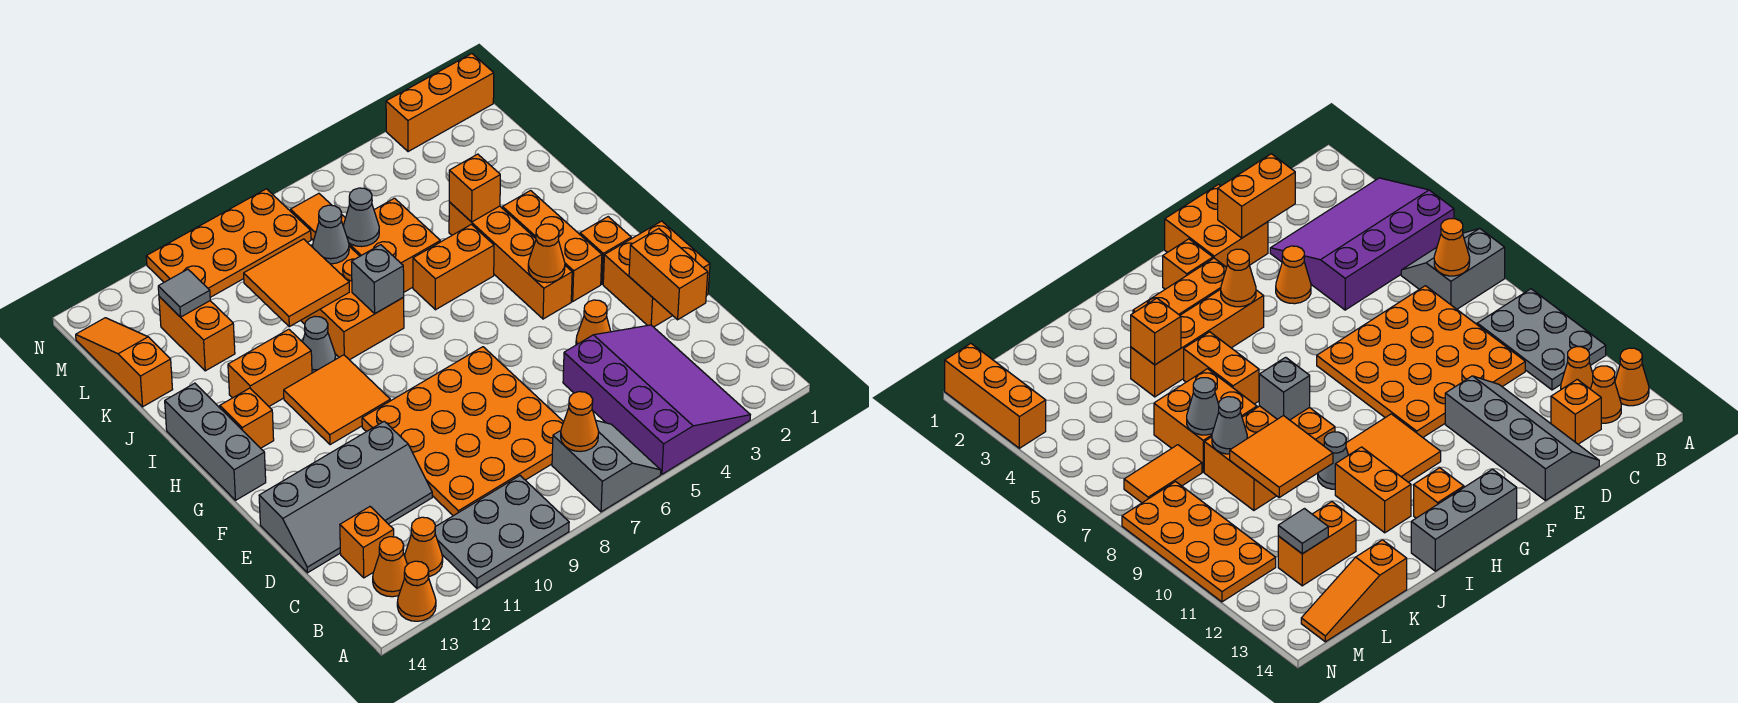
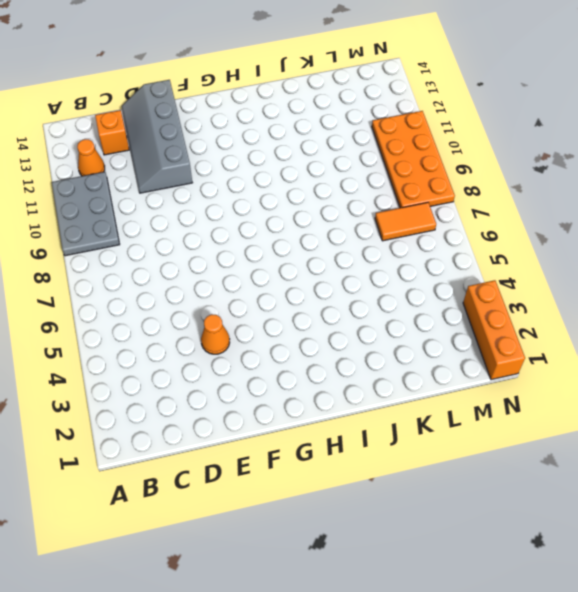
none -> purple slope A3:D5 level 1 top 5
none -> grey slope A6:B7 level 1 top 7
none -> orange cone A13 level 1
none -> orange cone B13 level 1

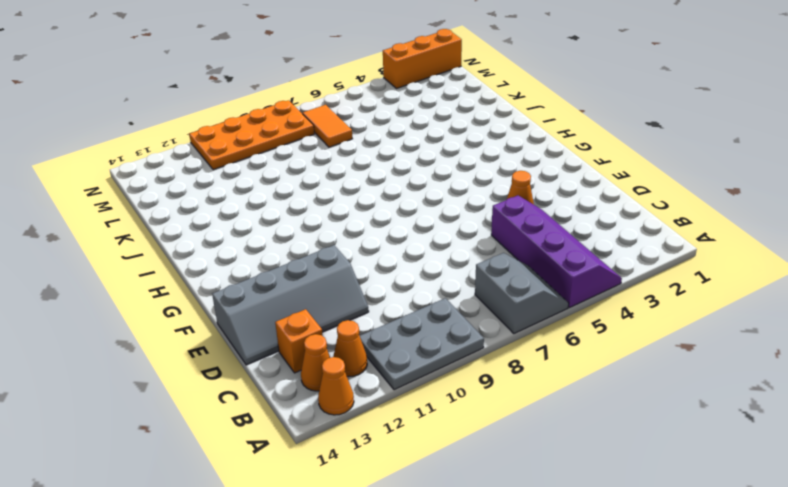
purple slope A4:D5 level 1 top 5 -> purple slope A3:D5 level 1 top 5
none -> orange plate C7:F10 level 1
none -> orange brick E1:F2 level 1
none -> orange brick G2 level 1
none -> orange brick G3:I3 level 1

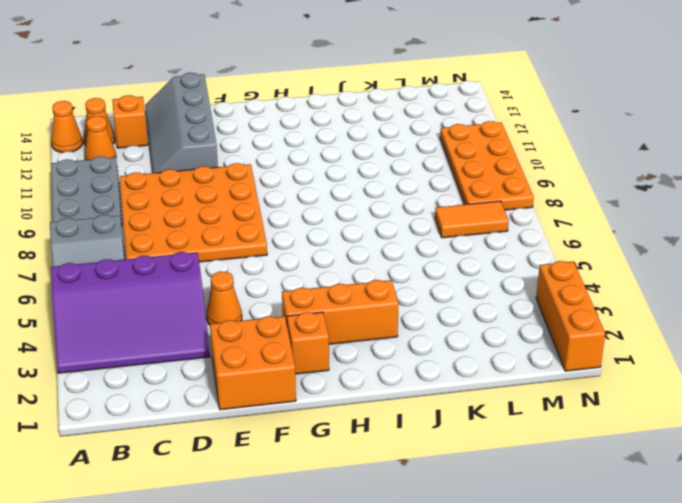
none -> orange brick G4:J4 level 1
none -> orange tile G10:H11 level 1
none -> grey brick G14:I14 level 1
none -> orange brick H13 level 1

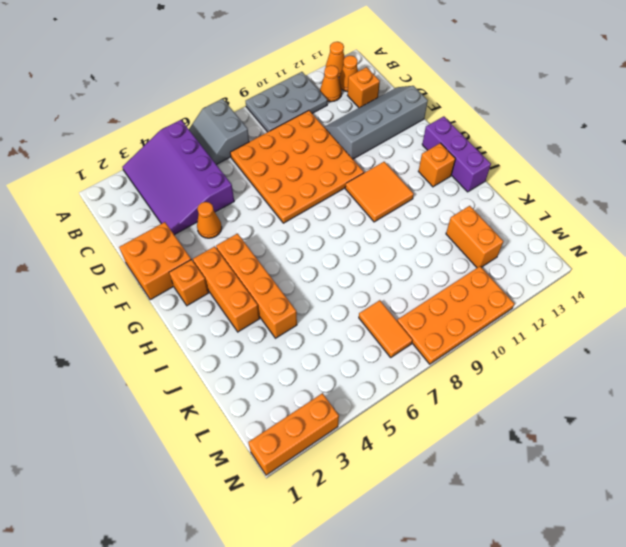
purple brick G14:I14 level 1 -> grey brick G14:I14 level 1
none -> orange brick I5:I6 level 1
none -> orange brick I8:K9 level 1
none -> grey cone I10 level 1
none -> orange brick I11:I12 level 1

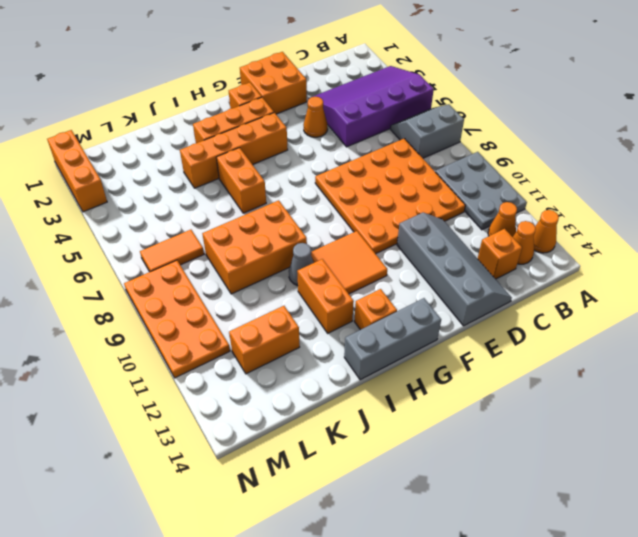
none -> orange brick J6:K7 level 1
none -> orange slope K14:M14 level 1 top K
none -> orange cone B7 level 2
none -> orange brick D2:E2 level 2

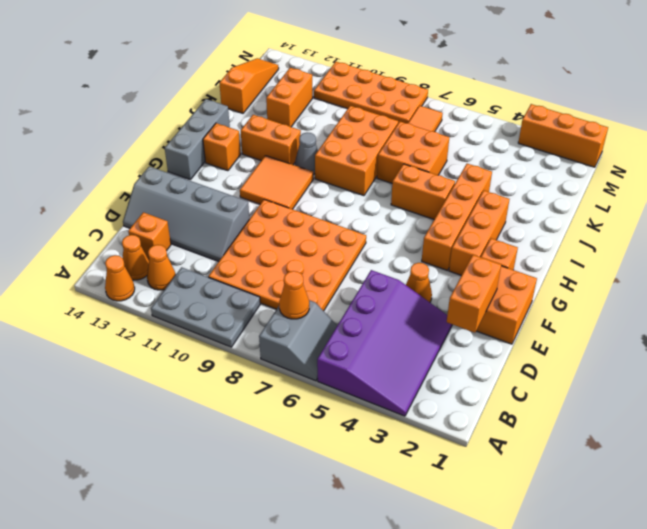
none -> orange cone G4 level 2
none -> grey brick I8 level 2
none -> orange brick J4 level 2
none -> orange tile J9:K10 level 2

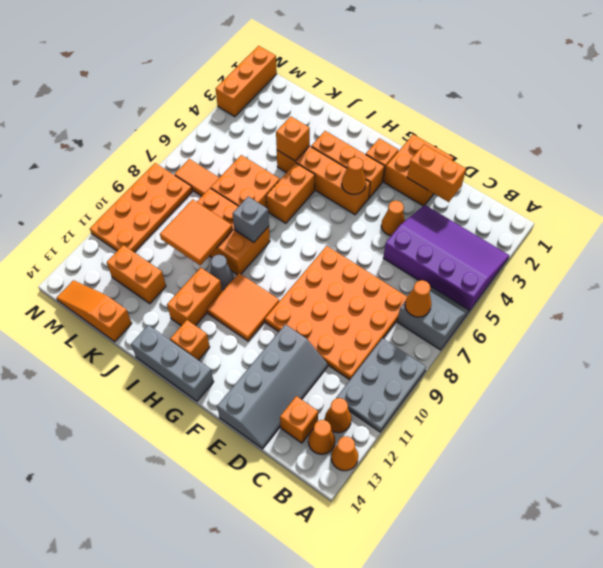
none -> grey cone K7 level 2
none -> grey cone K8 level 2
none -> grey tile L12 level 2

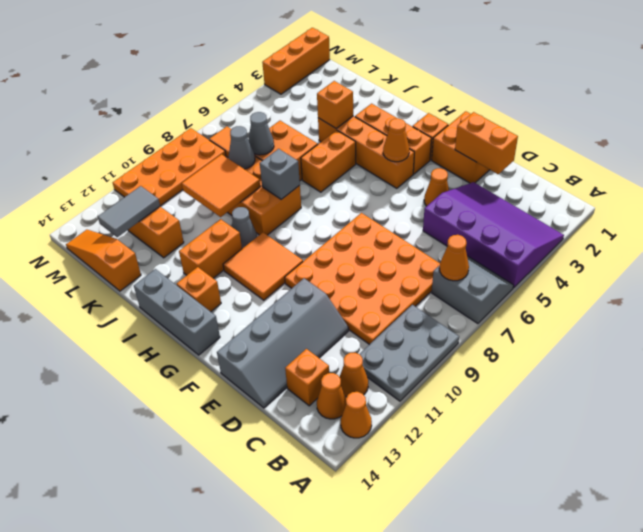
grey tile L12:L13 level 2 -> grey tile L12 level 2

